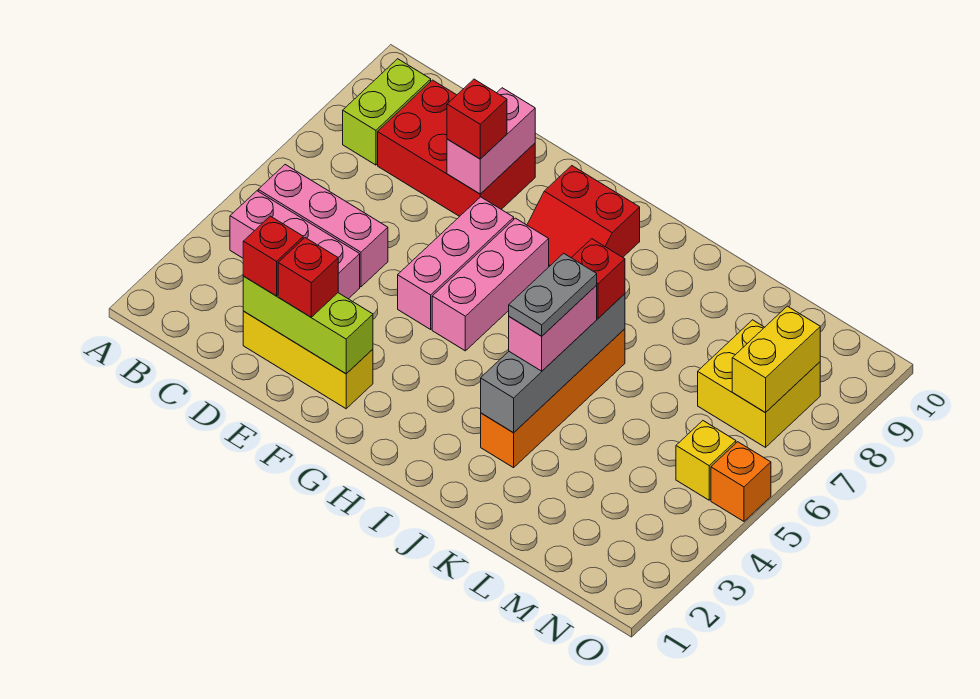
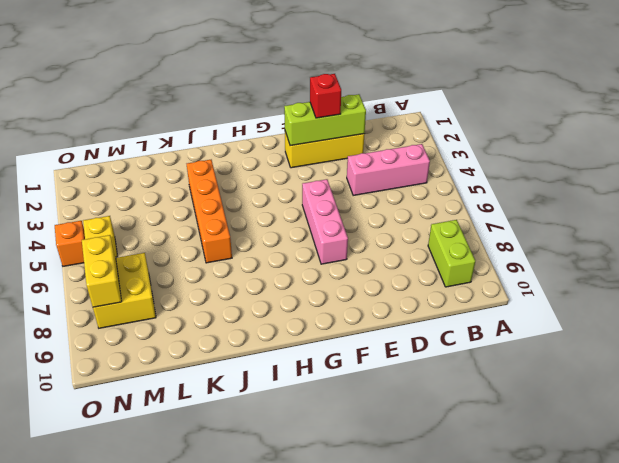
none -> pink brick B5:D5 level 1
none -> red brick C8:E9 level 1
none -> pink brick G5:G7 level 1

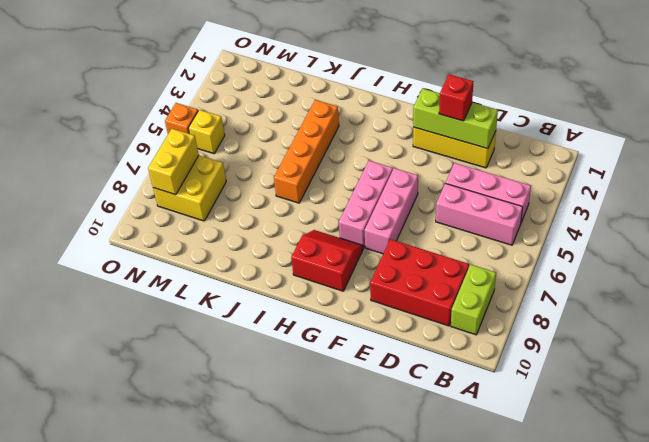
none -> pink brick E8:E9 level 2
none -> grey brick J3:J6 level 2
none -> red brick D2 level 3

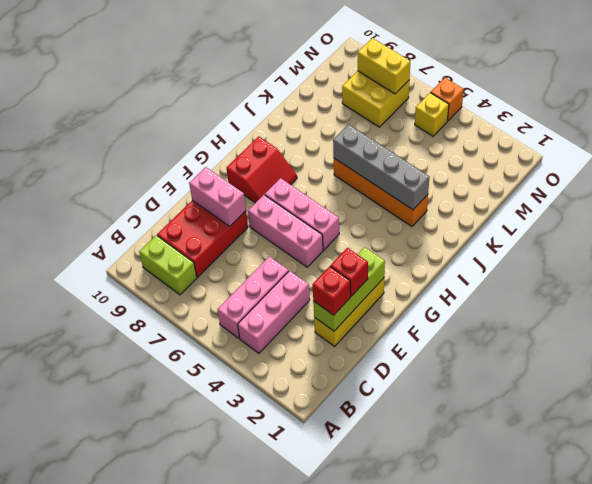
none -> red brick E8 level 3
none -> pink brick J4:J5 level 3
none -> red brick J6 level 3

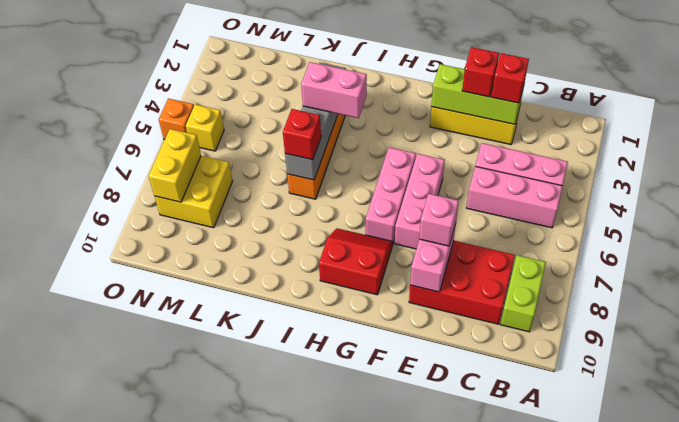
pink brick E8 level 3 -> red brick E8 level 3
pink brick I4:J4 level 3 -> pink brick J4:J5 level 3
none -> grey plate J4:J5 level 4

